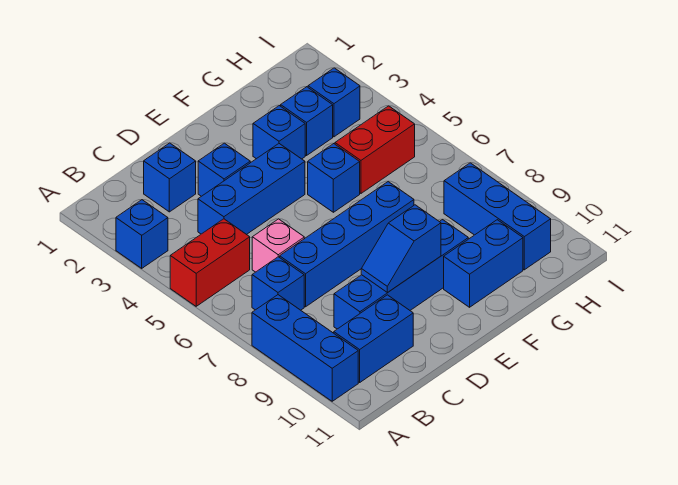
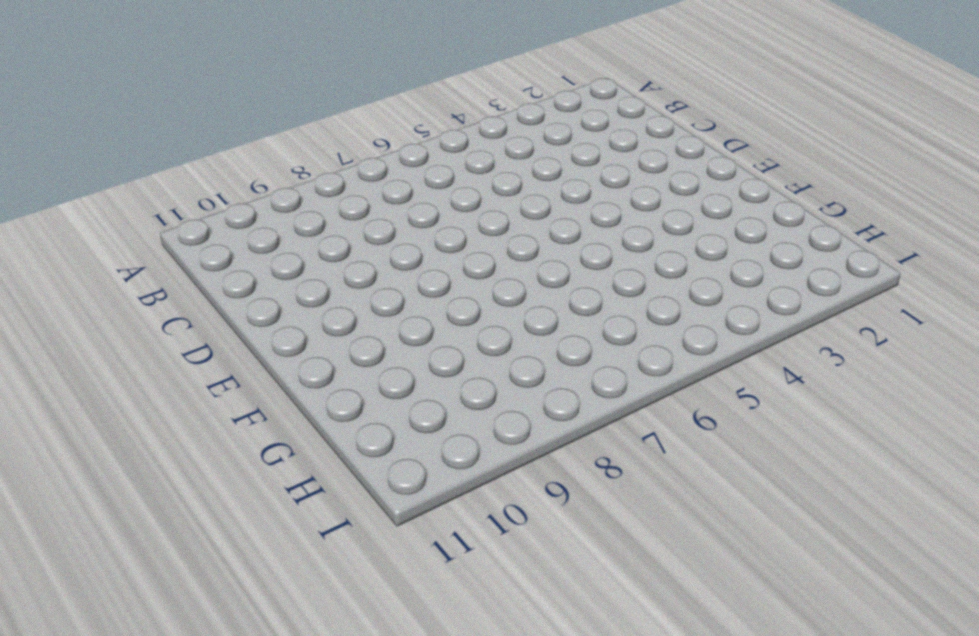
none -> blue brick A3 level 1
none -> red brick A5:B5 level 1
none -> blue brick A8:A10 level 1

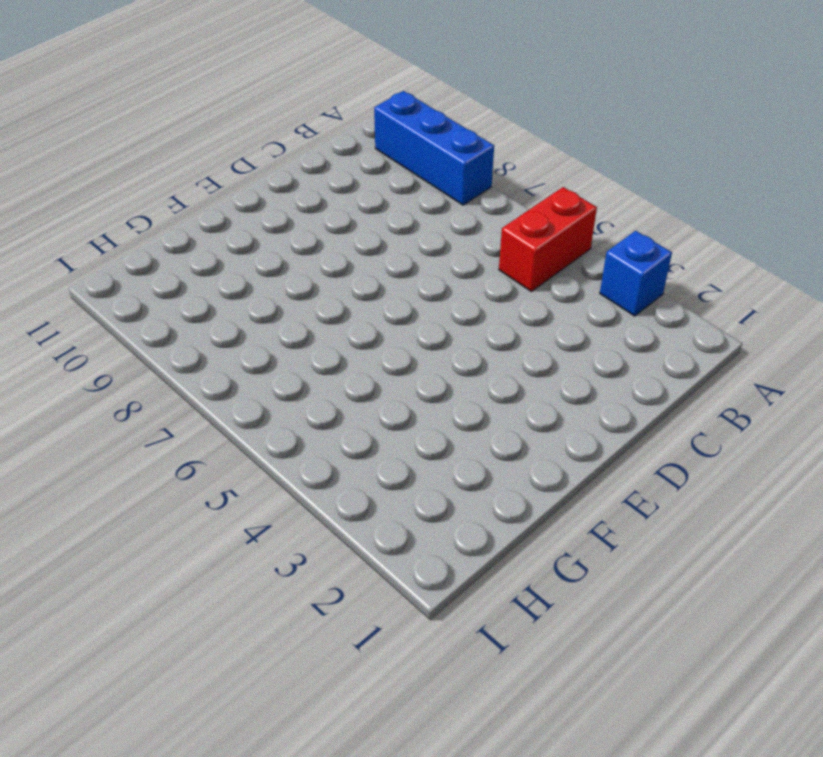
none -> blue brick B7 level 1
none -> blue brick B10:C10 level 1
none -> blue brick C2 level 1

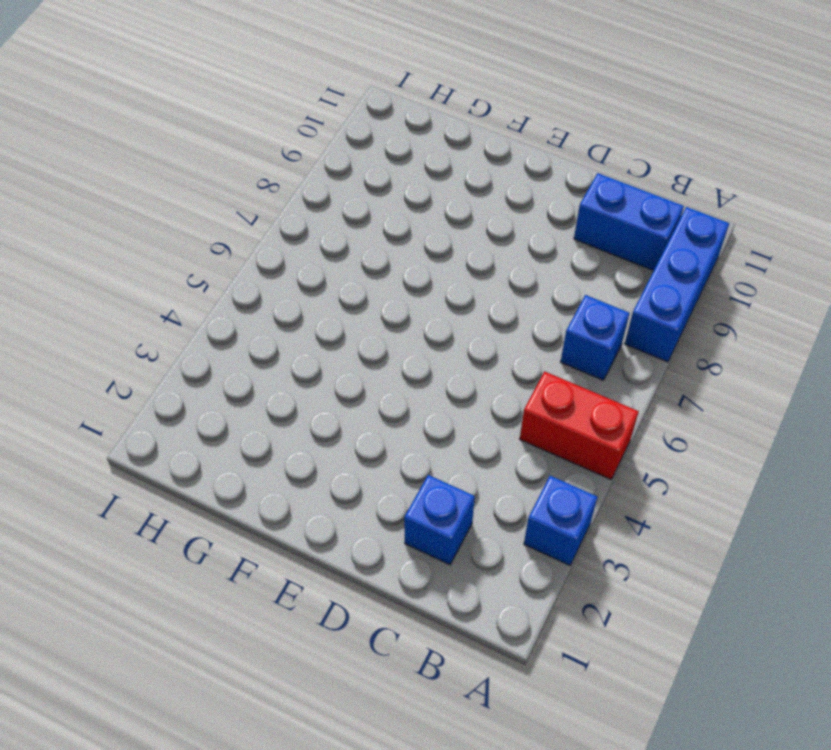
none -> blue brick C4:E4 level 1
none -> pink brick C6 level 1
none -> blue brick C7:F7 level 1

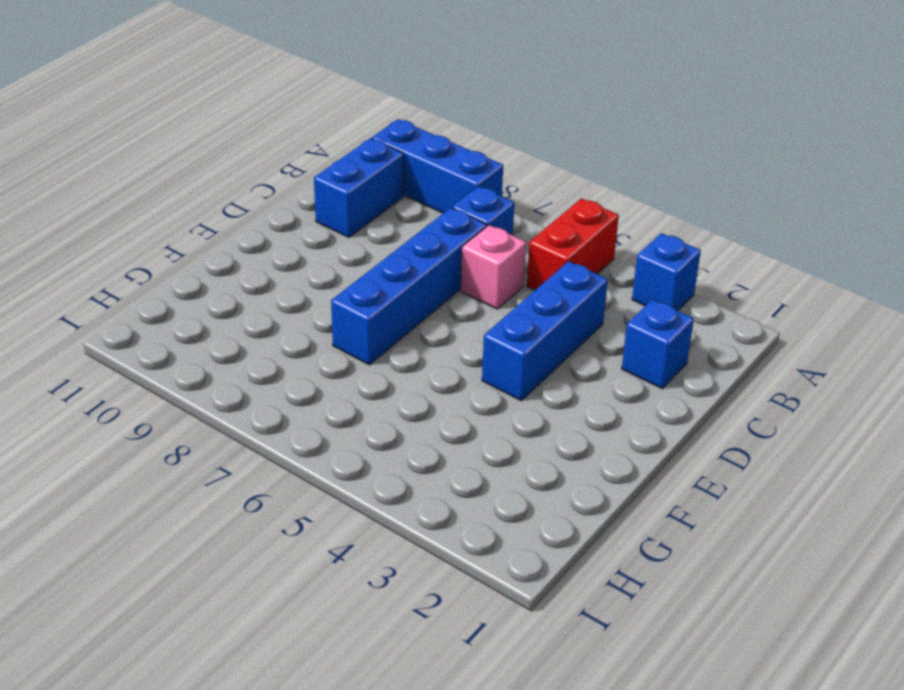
none -> blue brick C9:F9 level 1
none -> blue brick D3 level 1
none -> blue brick F3 level 1

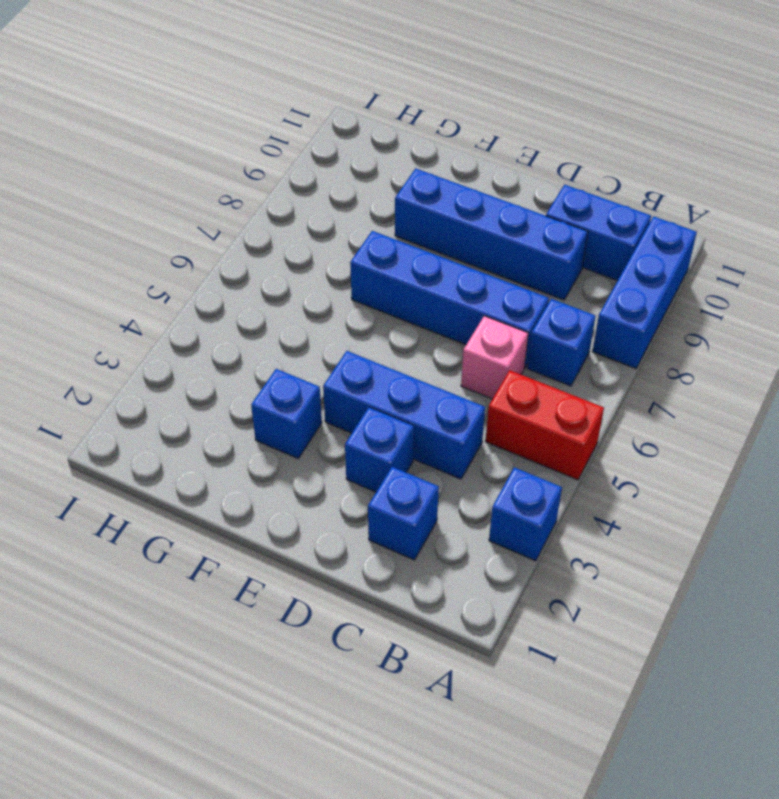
none -> blue brick F5 level 1
none -> blue brick F10:G10 level 1
none -> blue brick G3 level 1

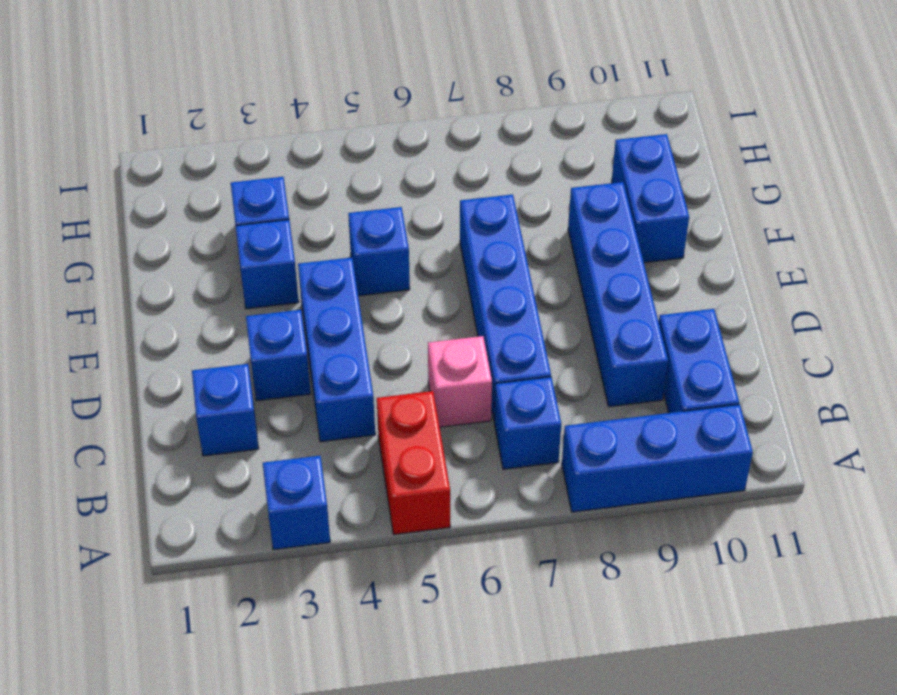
none -> red brick G5:H5 level 1
none -> blue brick H3 level 1
none -> blue brick H8:H10 level 1

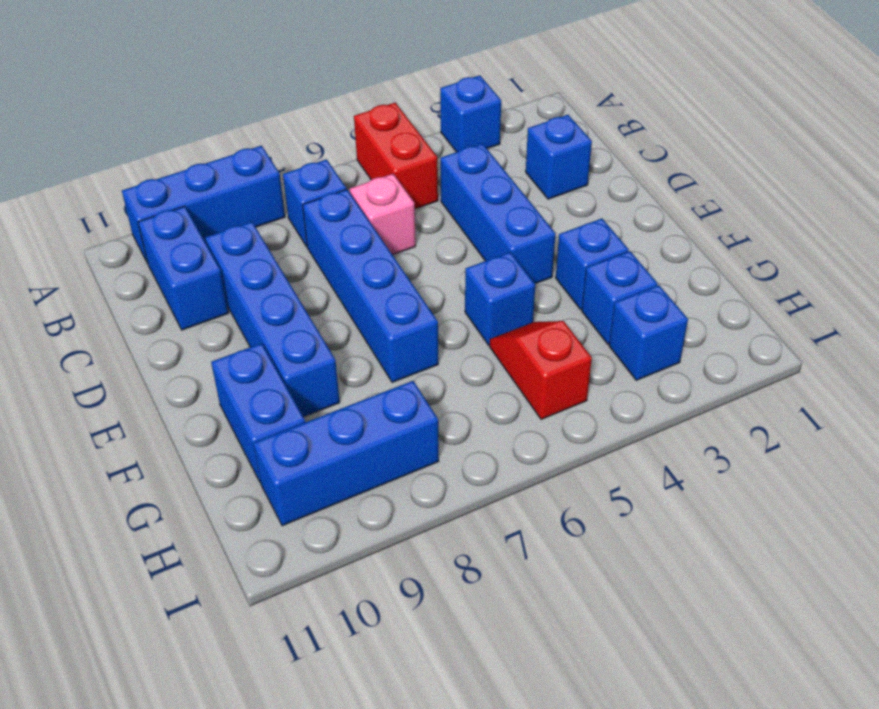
red slope G5:H5 level 1 top H -> red brick G5:H5 level 1
none -> blue brick D3 level 1
none -> blue slope D9:E9 level 2 top E

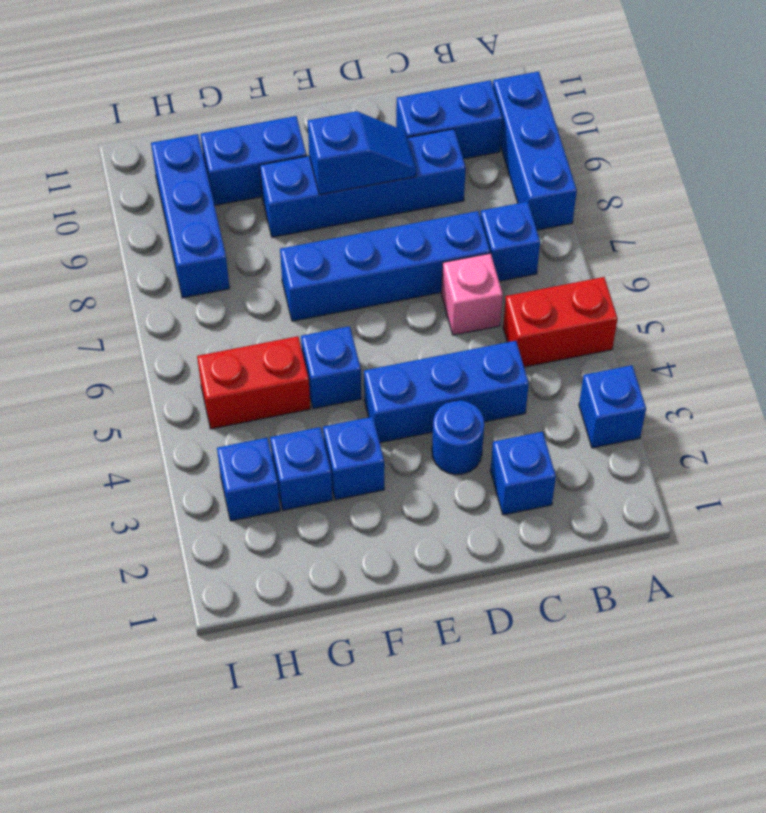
blue round brick D3 level 1 -> blue brick D3 level 1

